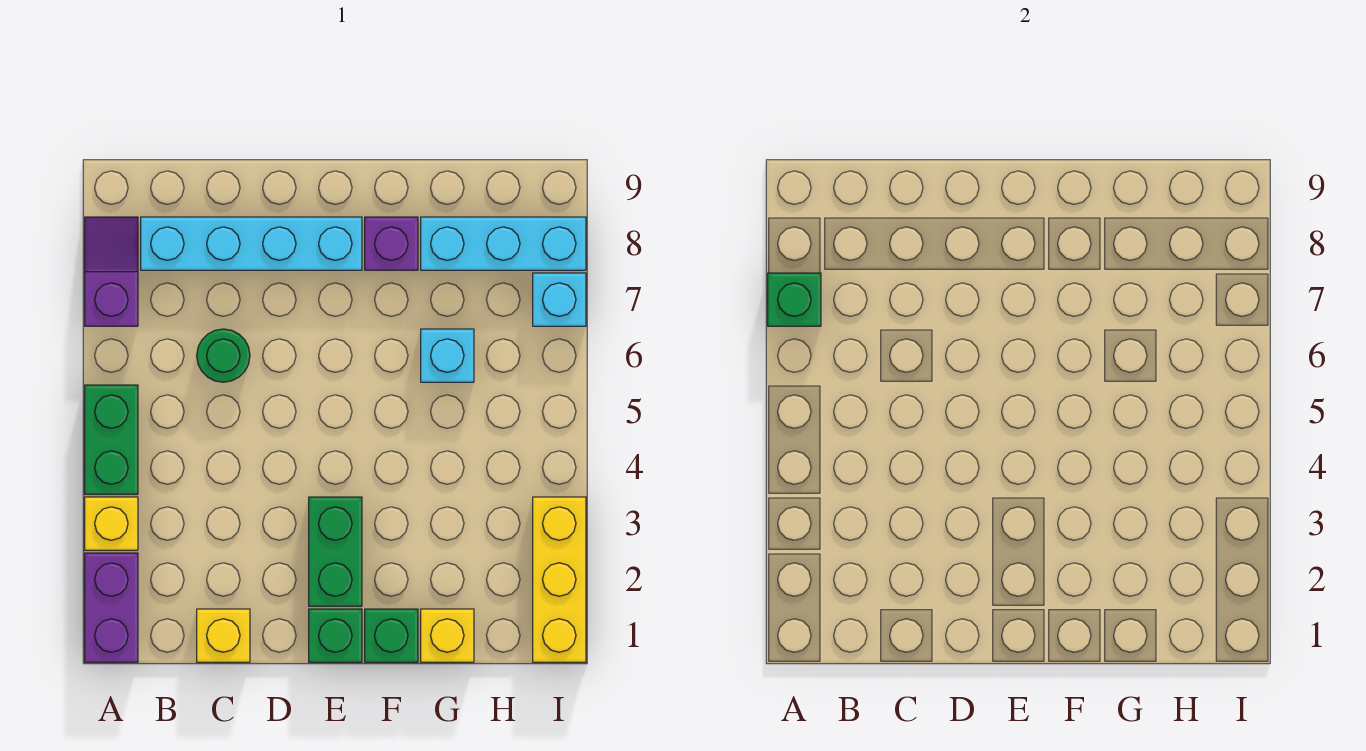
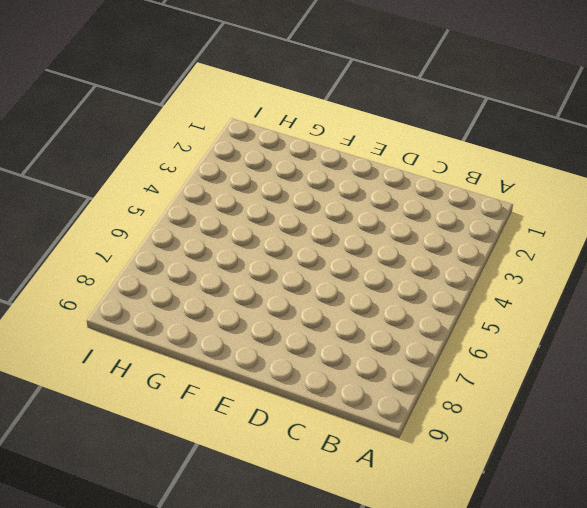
none -> purple brick A1:A2 level 1
none -> yellow brick A3 level 1
none -> green brick A4:A5 level 1

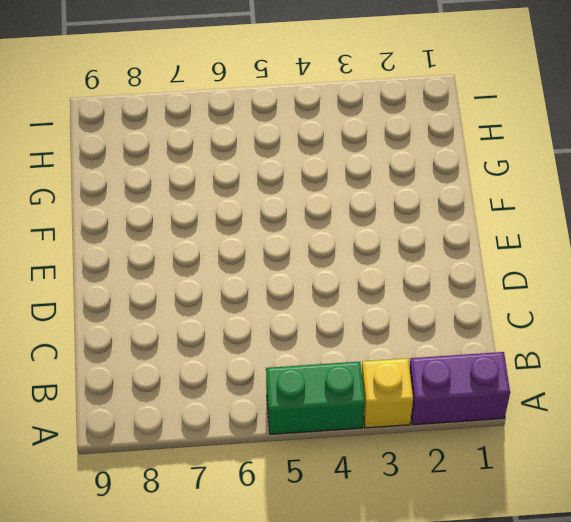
none -> purple slope A7:A8 level 1 top 7
none -> cyan brick B8:E8 level 1
none -> yellow brick C1 level 1

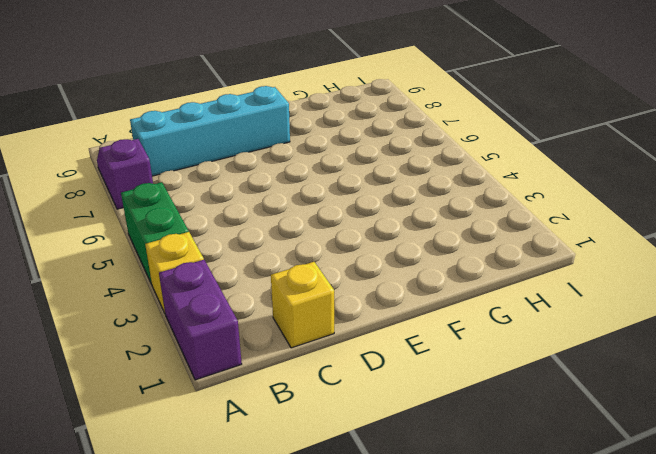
none -> green round brick C6 level 1
none -> green brick E1 level 1
none -> green brick E2:E3 level 1

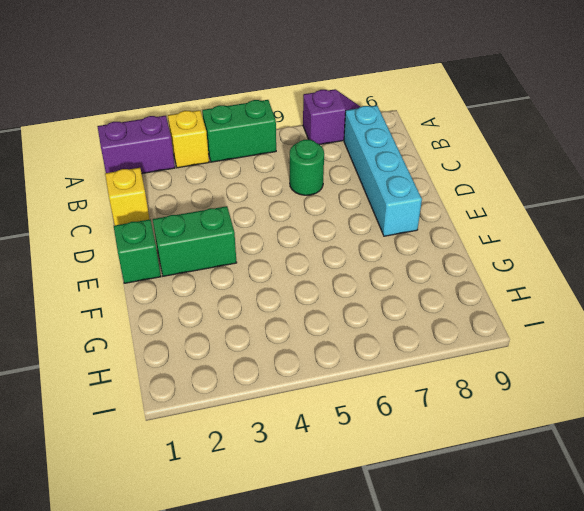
none -> green brick F1 level 1
none -> purple brick F8 level 1
none -> yellow brick G1 level 1

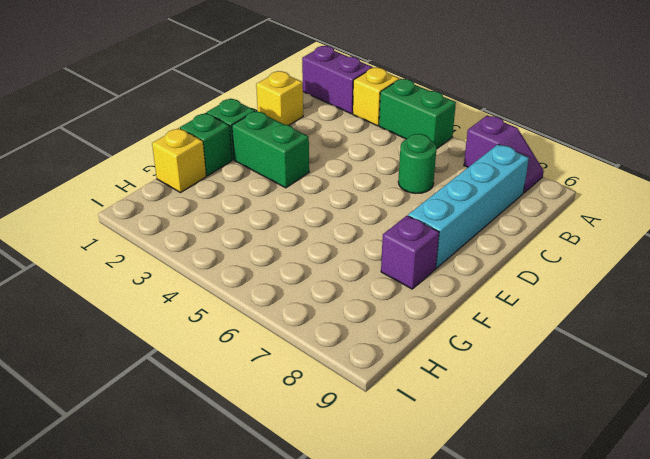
none -> cyan brick G6 level 1
none -> cyan brick G8:I8 level 1
none -> yellow brick I1:I3 level 1

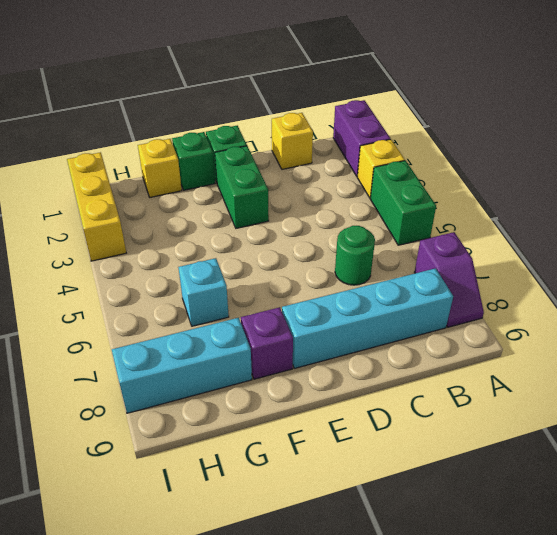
none -> cyan brick I7 level 1
none -> green brick A7 level 2

